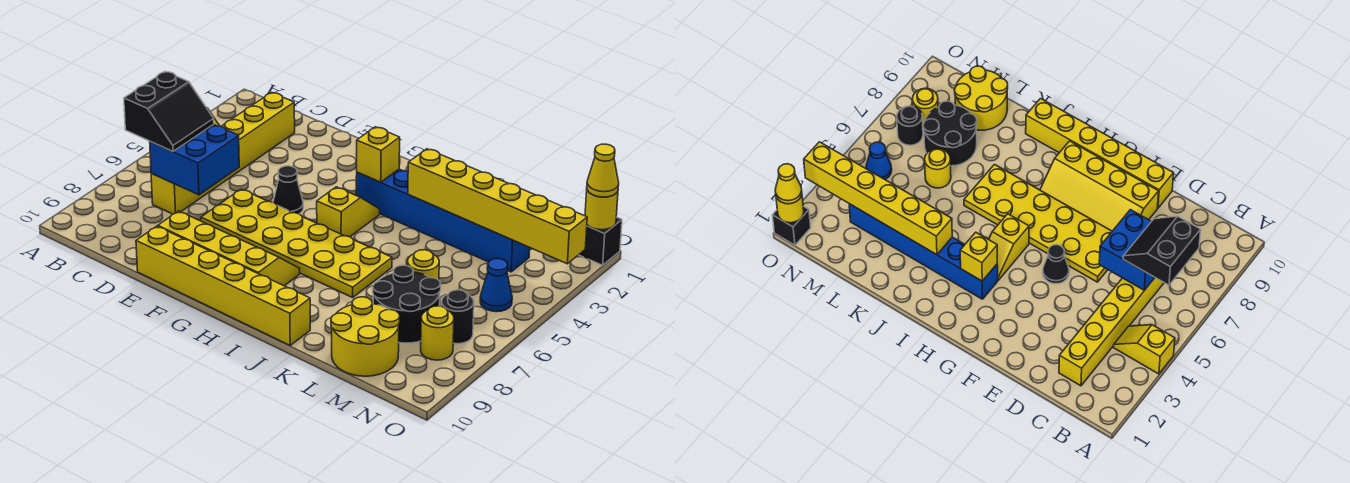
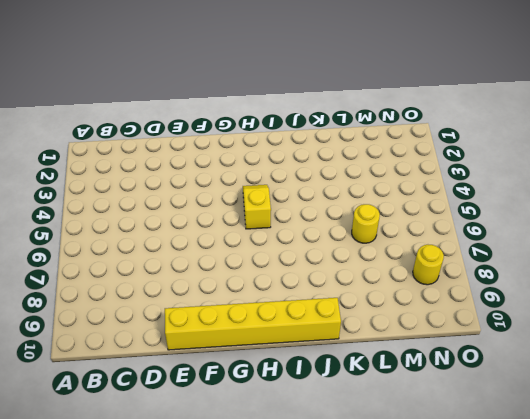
none -> yellow slope A4:B4 level 1 top A
none -> yellow brick C2:C7 level 1
none -> yellow plate E6:J7 level 1

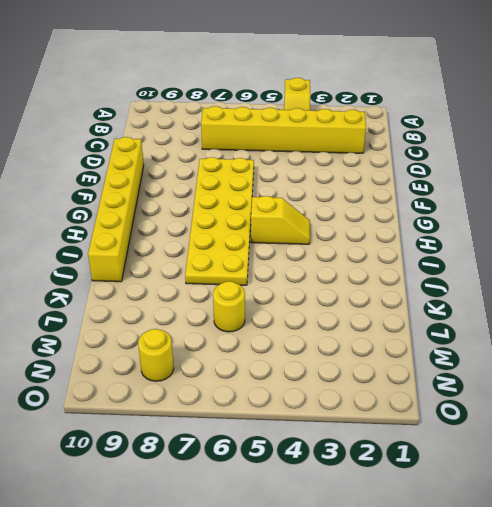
none -> yellow slope E8:H9 level 1 top 9
none -> black cone F5 level 1
none -> blue brick H3:M3 level 1

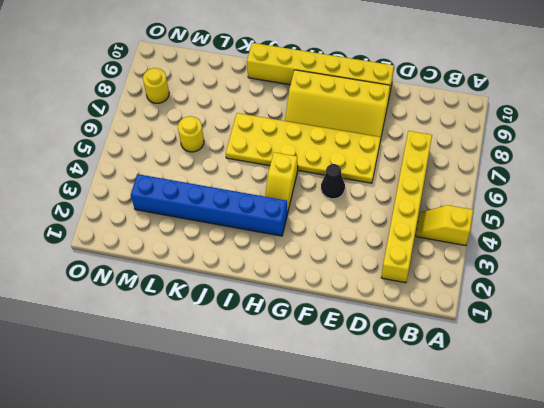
none -> black round brick L7:M8 level 1
none -> yellow round brick L9:M10 level 1
none -> blue cone N5 level 1

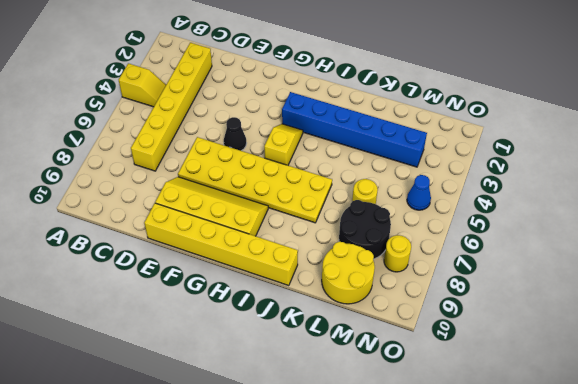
none -> black round brick N7 level 1
none -> black brick O1 level 1
none -> blue brick C6:D7 level 2

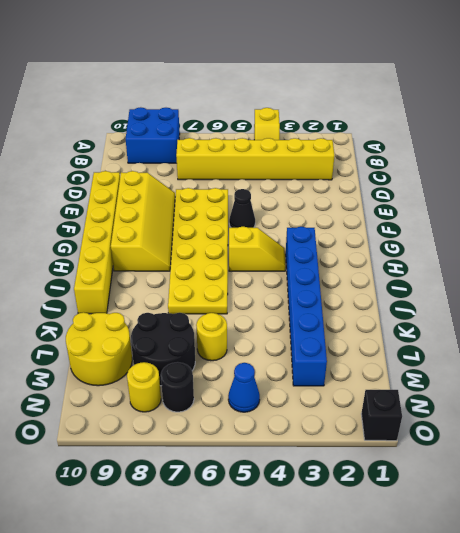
blue brick A8:B9 level 1 -> blue brick C6:D7 level 2
none -> yellow brick H3 level 2
none -> yellow brick J3:O3 level 2
none -> yellow round brick O1 level 2

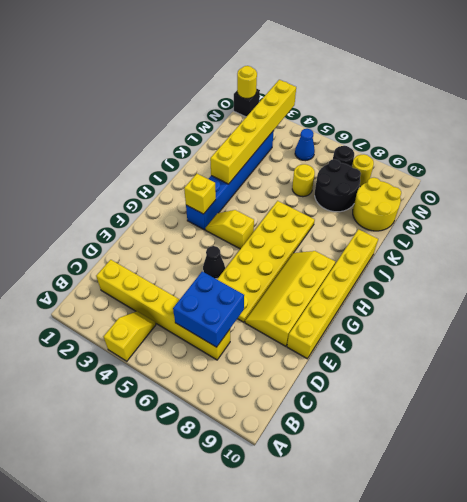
none -> black slope B6:C7 level 3 top B
none -> yellow cone O1 level 3

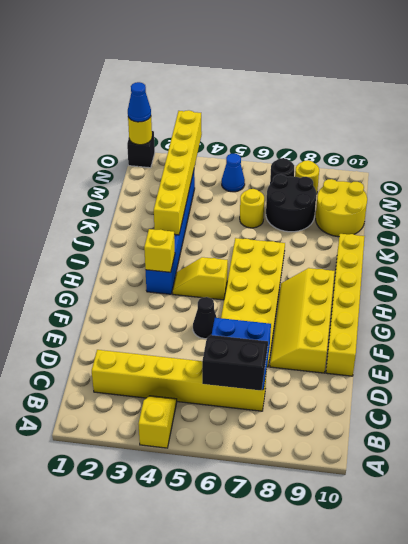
blue cone O1 level 3 -> yellow cone O1 level 3

